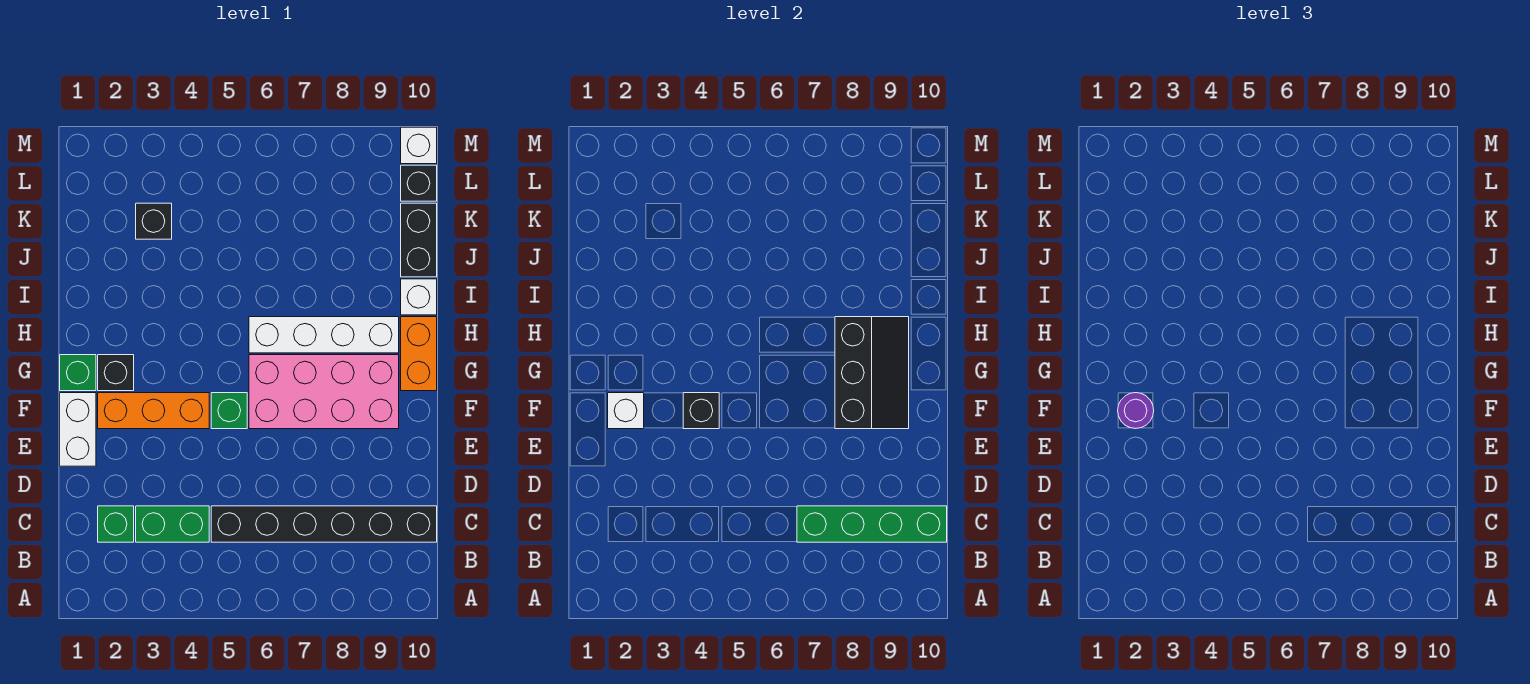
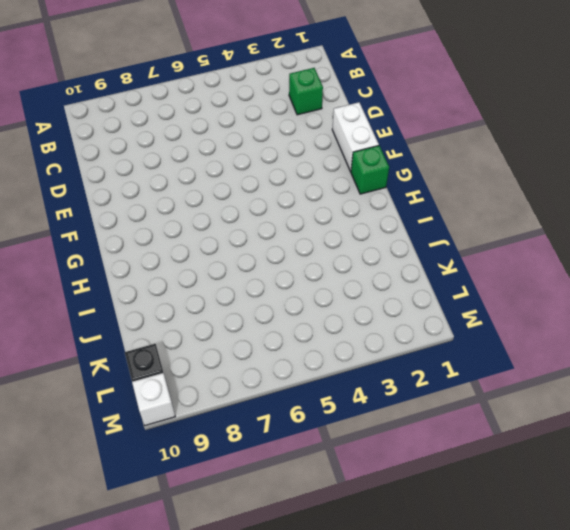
none -> green brick C3:C4 level 1
none -> black brick C5:C10 level 1
none -> orange brick F2:F4 level 1

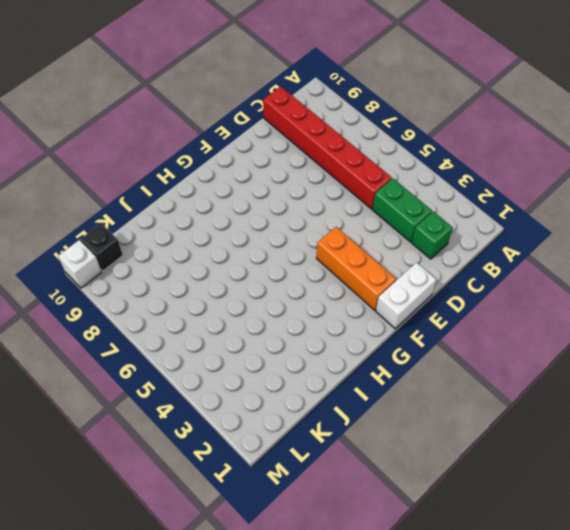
red brick C5:C10 level 1 -> black brick C5:C10 level 1
none -> green brick F5 level 1
none -> pink brick F6:G9 level 1
none -> green brick G1 level 1

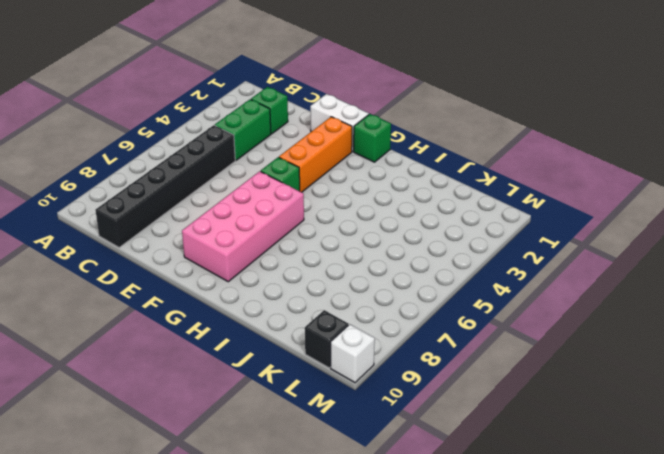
none -> black brick G2 level 1
none -> orange brick G10:H10 level 1
none -> white brick H6:H9 level 1

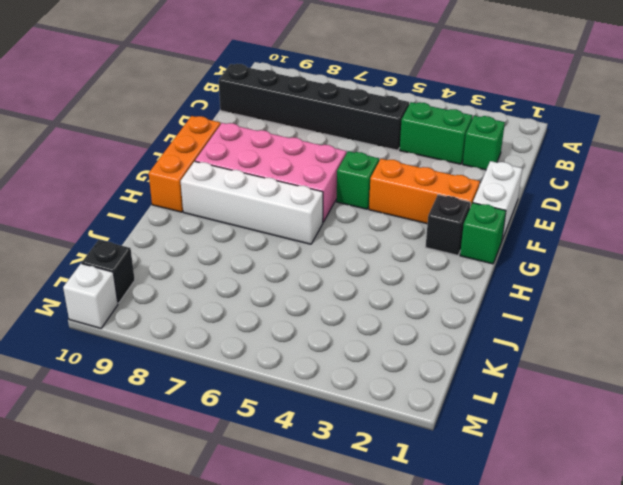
orange brick F10:H10 level 1 -> orange brick G10:H10 level 1
none -> white brick I10 level 1
none -> black brick J10:K10 level 1
none -> black brick K3 level 1

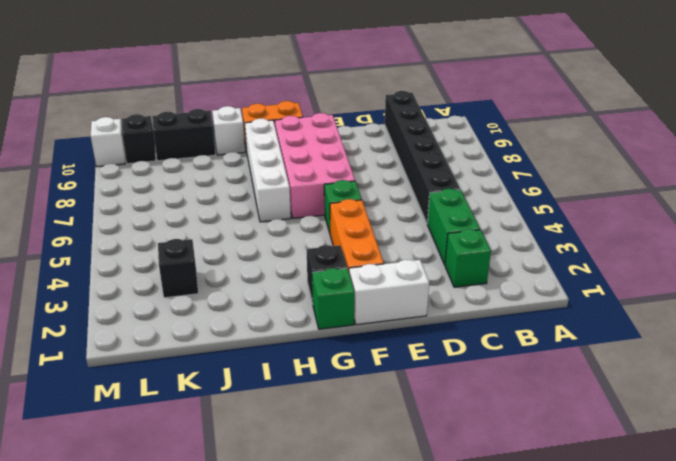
none -> green brick C7:C10 level 2
none -> white brick F2 level 2
none -> black brick F4 level 2

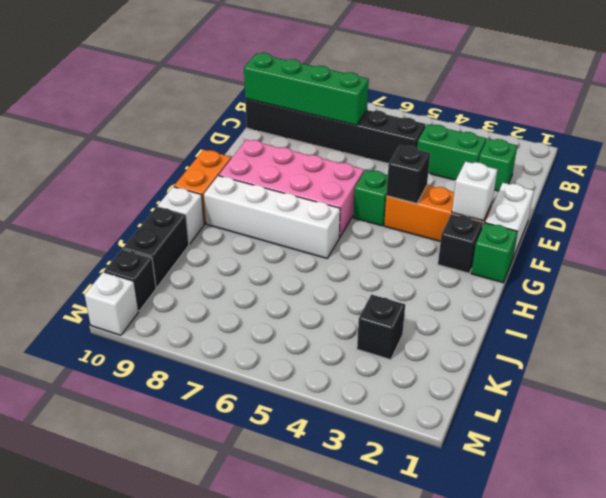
none -> black slope F8:H9 level 2 top 8
none -> purple round brick F2 level 3

